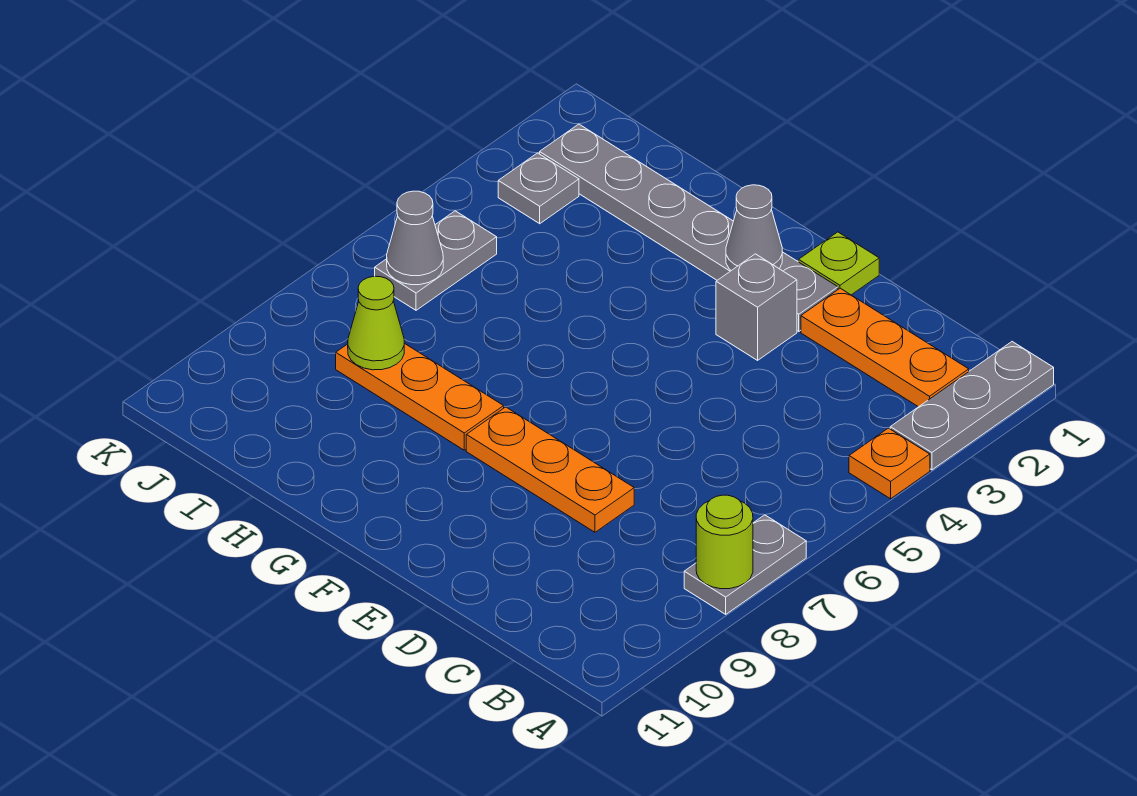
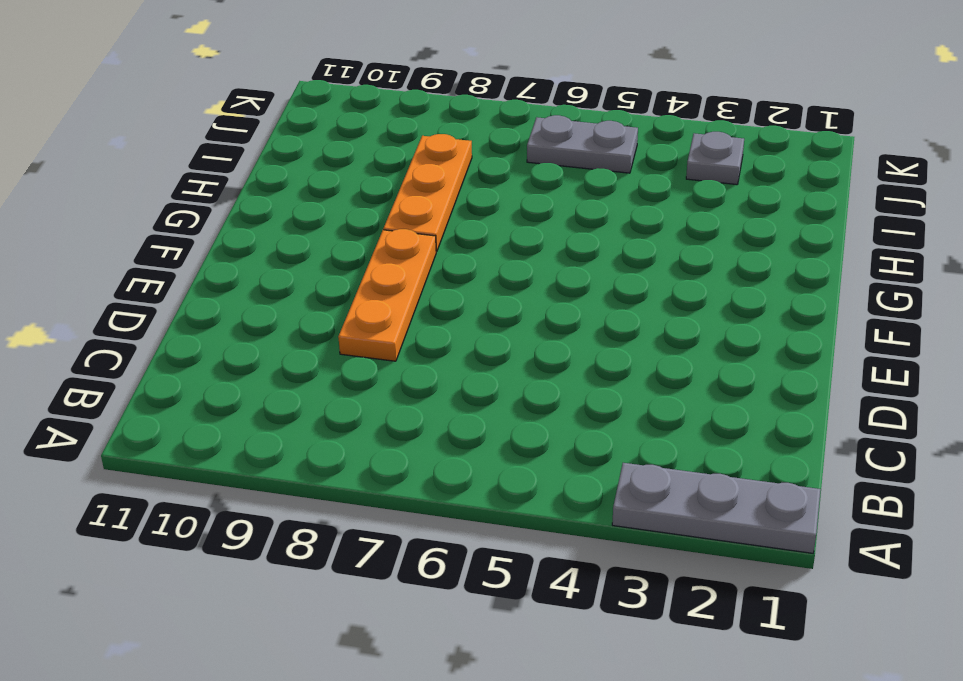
none -> orange plate A4 level 1
none -> grey plate A7:A8 level 1
none -> orange plate B2:D2 level 1

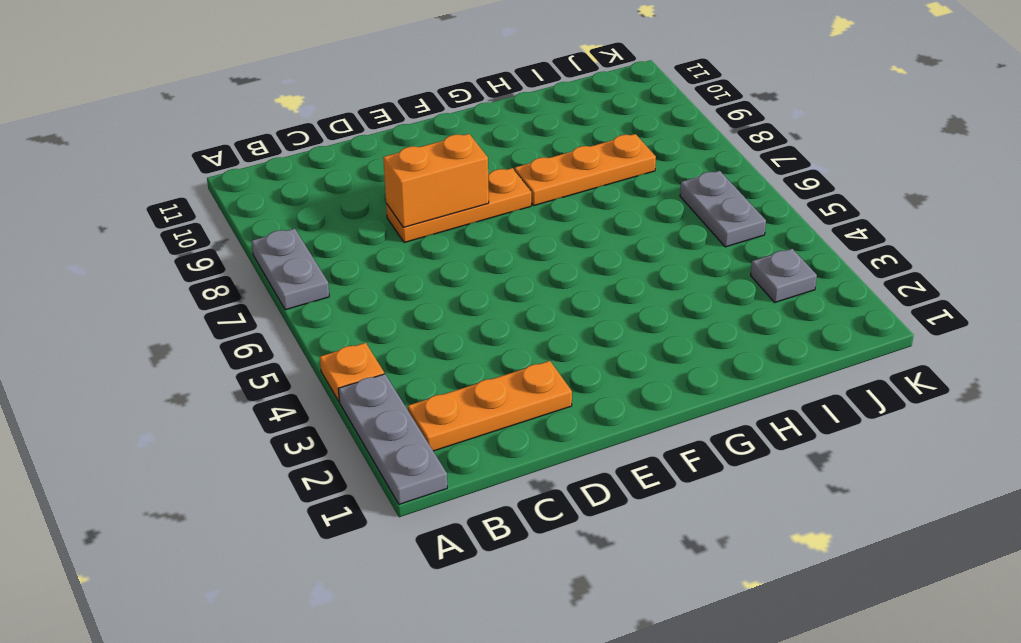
orange brick D8:E8 level 2 -> none
none -> lime plate E1 level 1
none -> grey plate E2:J2 level 1
none -> grey brick E3 level 1

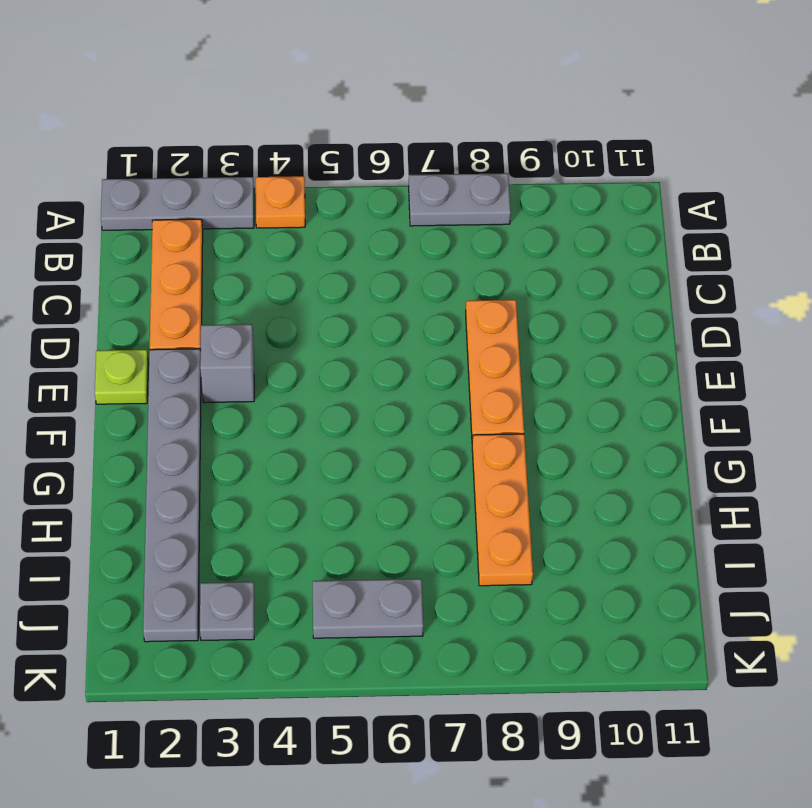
none -> lime round brick A8 level 2
none -> grey cone F2 level 2
none -> lime cone I8 level 2

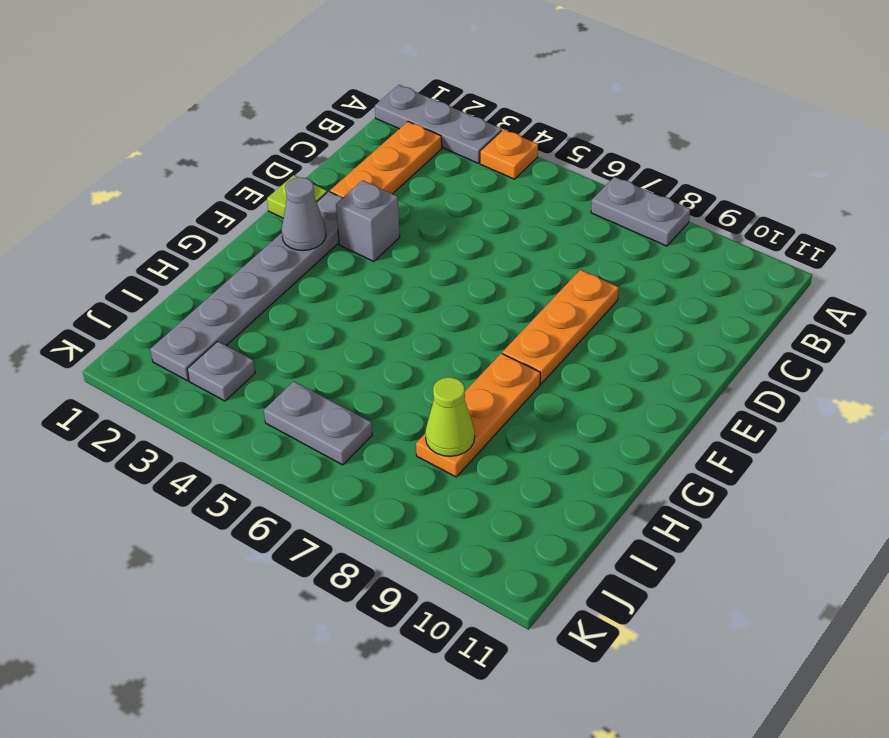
none -> lime round brick A8 level 2
none -> grey cone J6 level 2

